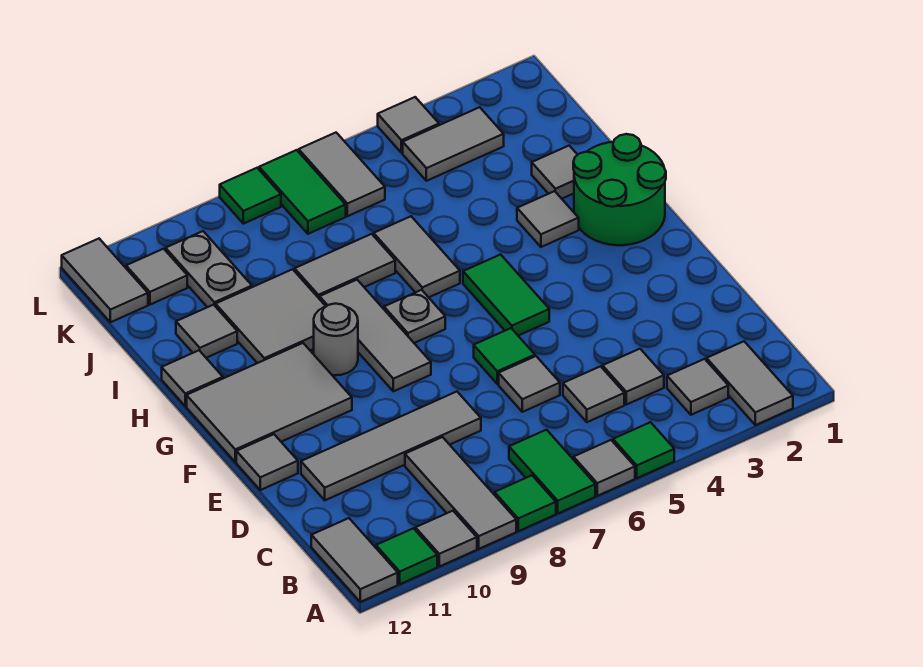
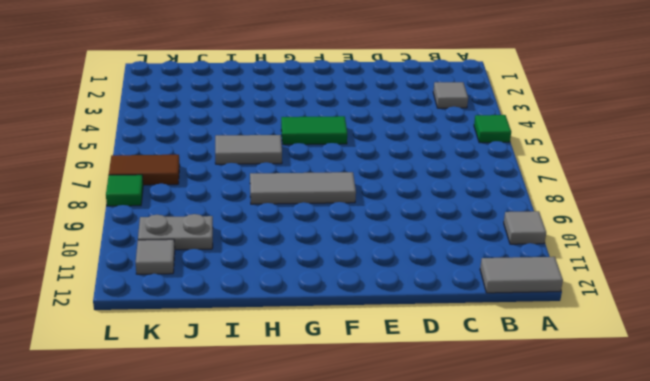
brown tile K7:L7 level 1 -> green tile K7:L7 level 1
none -> grey tile A2:B2 level 1
none -> grey tile A6 level 1
none -> green tile A7:B7 level 1
none -> green tile A8 level 1

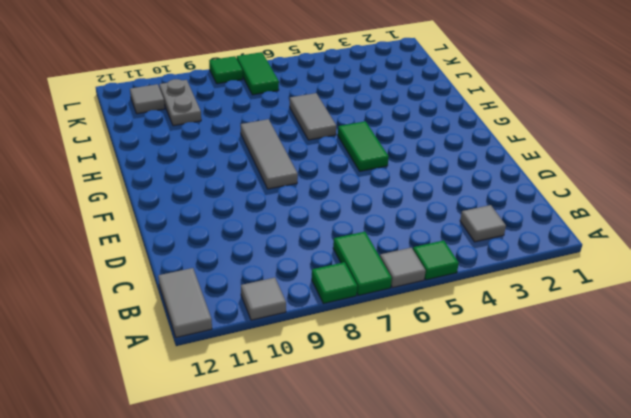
none -> grey tile A2:B2 level 1
none -> grey tile A9:C9 level 1
none -> green tile A11 level 1
none -> grey tile C4 level 1

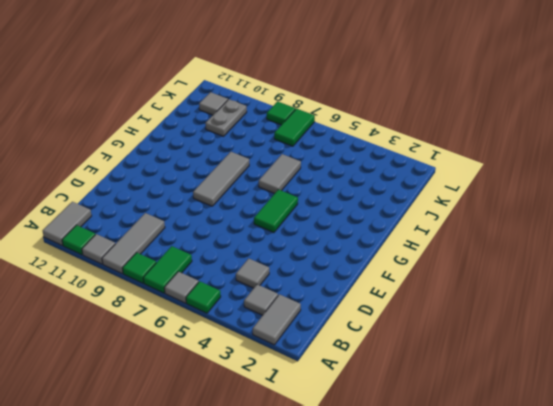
none -> grey tile C5 level 1
none -> grey tile D6 level 1
none -> grey tile D8:D11 level 1
none -> green tile E6 level 1

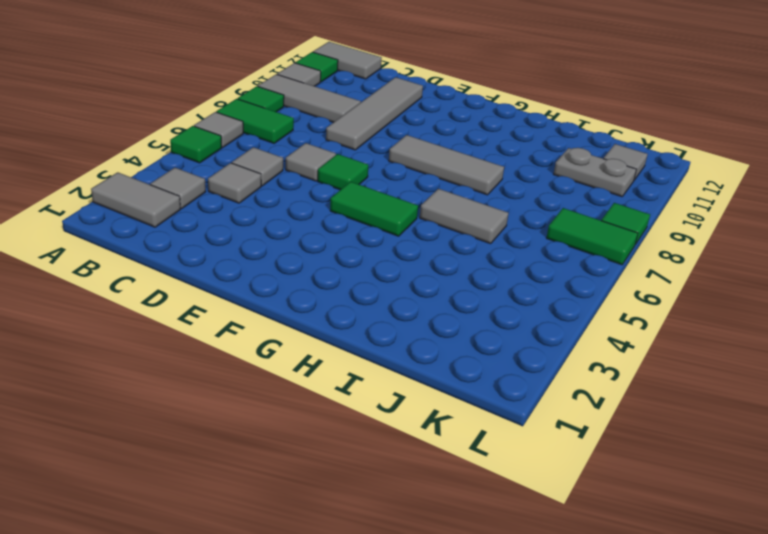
none -> grey tile E12 level 1
none -> grey tile F10:G12 level 1
none -> green round brick G1:H2 level 1
none -> grey plate G7 level 1

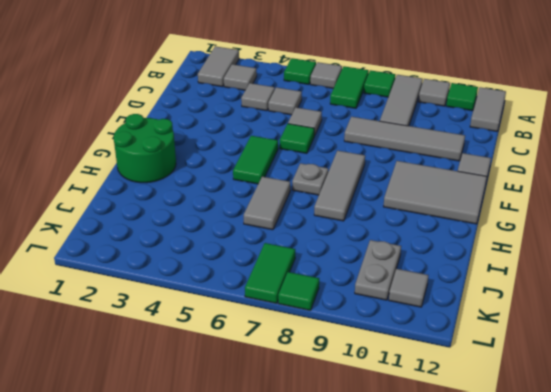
none -> grey round brick G9 level 1
none -> grey tile H3 level 1
none -> grey tile H9:I10 level 1
none -> grey tile H12 level 1

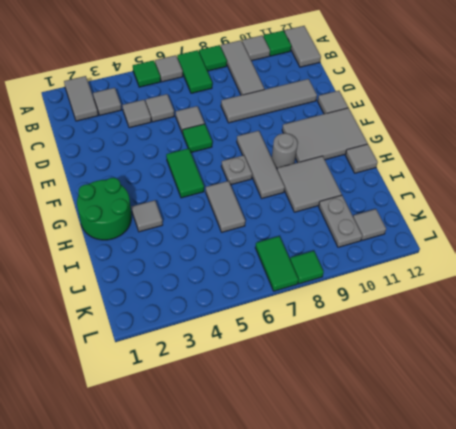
none -> grey tile I2 level 1
none -> grey tile I7:I8 level 1
none -> grey tile I11 level 1
none -> grey tile K3:K4 level 1

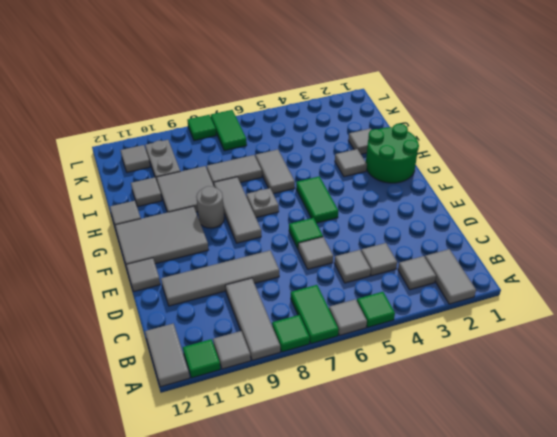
none -> grey tile K3:K4 level 1
none -> grey tile K6:L6 level 1
none -> grey tile K12:L12 level 1
none -> grey tile L4 level 1

